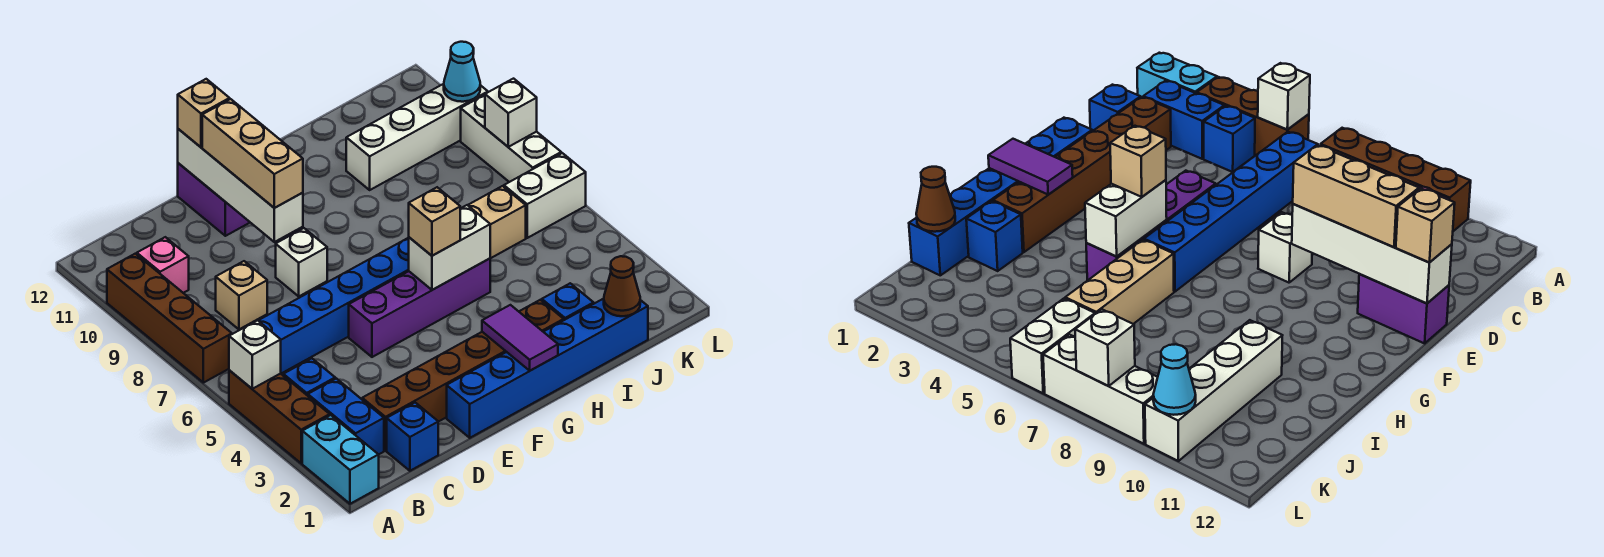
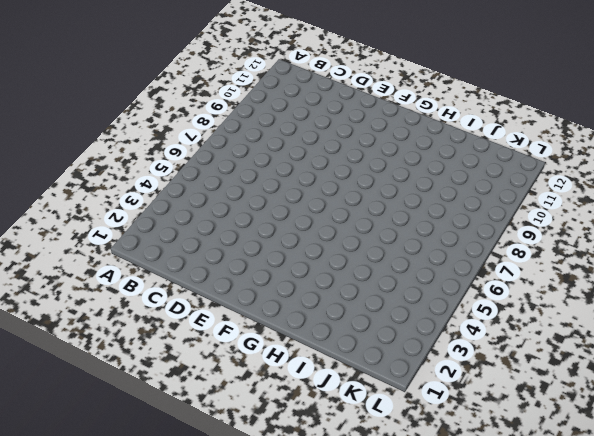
none -> cyan brick A1:A2 level 1
none -> brown brick A3:A5 level 1
none -> brown brick A7:A10 level 1

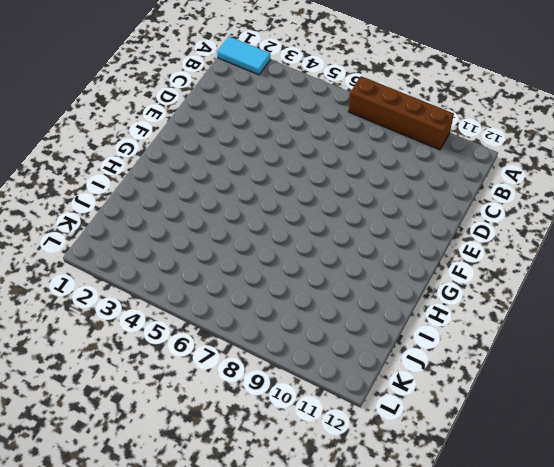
cyan tile A1:A2 level 1 -> cyan brick A1:A2 level 1
none -> brown brick A3:A5 level 1
none -> blue brick B2:B3 level 1
none -> blue brick B4 level 1

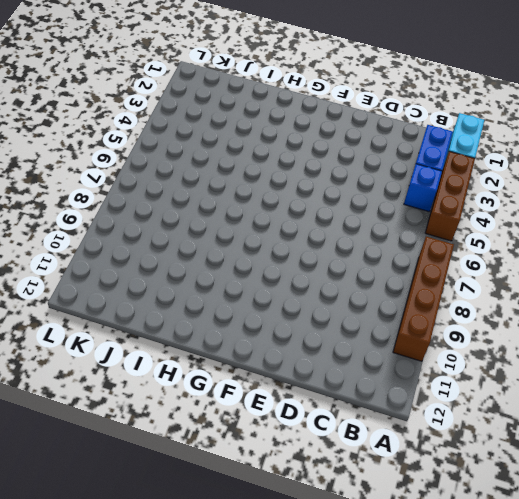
none -> blue brick B6:G6 level 1
none -> pink brick B10 level 1
none -> blue brick C1 level 1

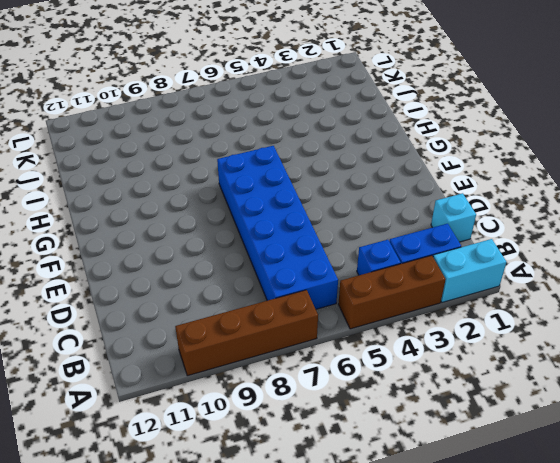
blue brick B6:G7 level 1 -> blue brick B6:G6 level 1
cyan brick C1 level 1 -> blue brick C1 level 1
none -> pink brick B10 level 1
none -> brown brick C2:H2 level 1
none -> tan brick C8 level 1

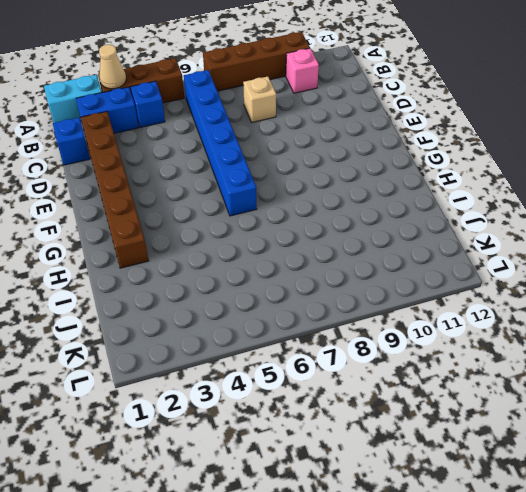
tan cone A3 level 2 -> none
none -> blue brick E1:J1 level 1
none -> purple brick E5:H5 level 1
none -> white brick E8 level 1

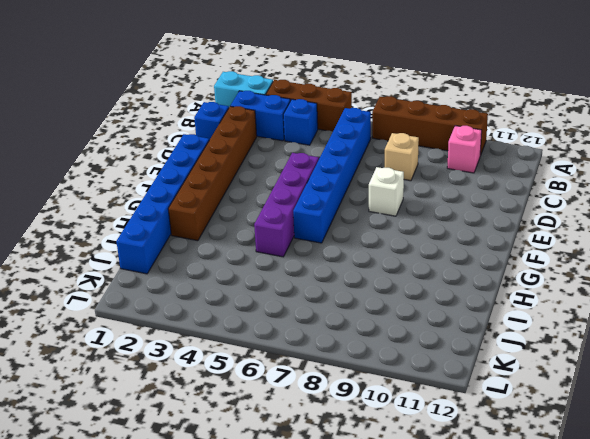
none -> purple brick E11:E12 level 1
none -> tan brick H6:J6 level 1
none -> blue brick I2 level 1

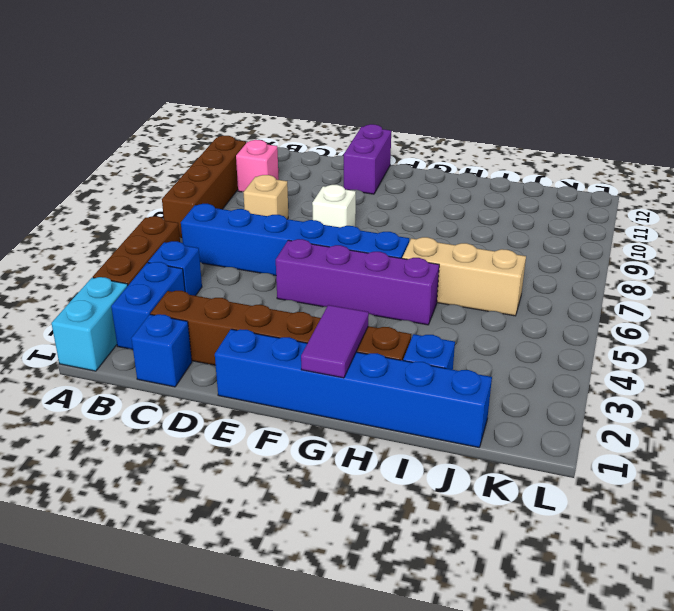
none -> white brick I10:L10 level 1
none -> white brick K6:L6 level 1
none -> white brick L7:L9 level 1

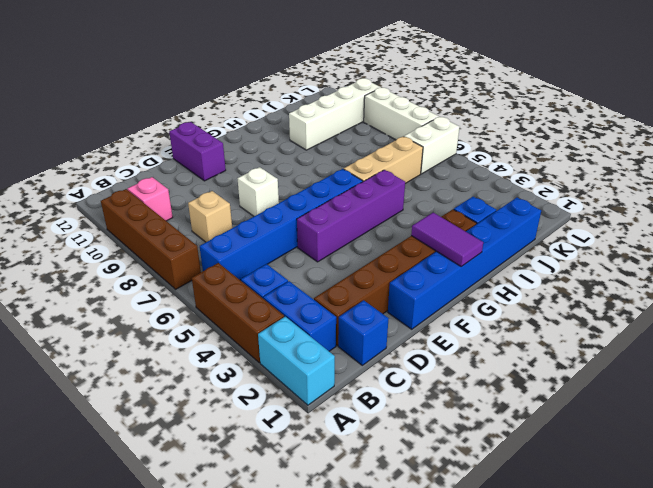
none -> white brick A5 level 2
none -> white brick E9:E12 level 2
none -> white brick G5:H5 level 2

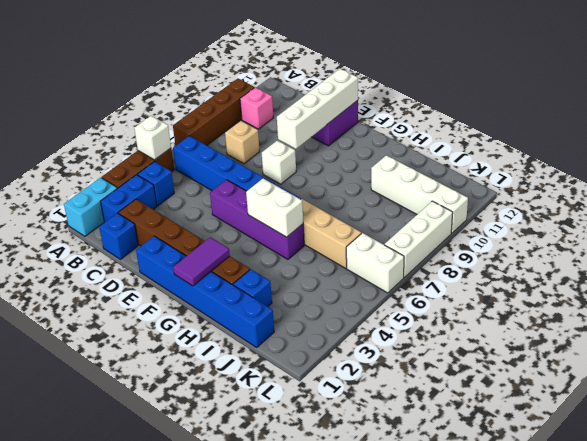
none -> brown cone J1 level 2
none -> white brick L8 level 2
none -> cyan cone L10 level 2

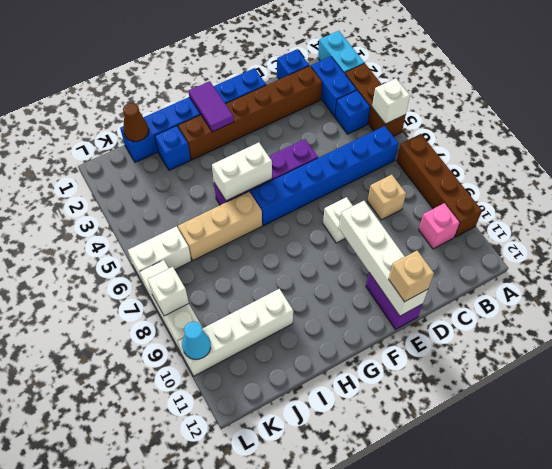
none -> tan brick E9:E11 level 3
none -> tan brick G5 level 3

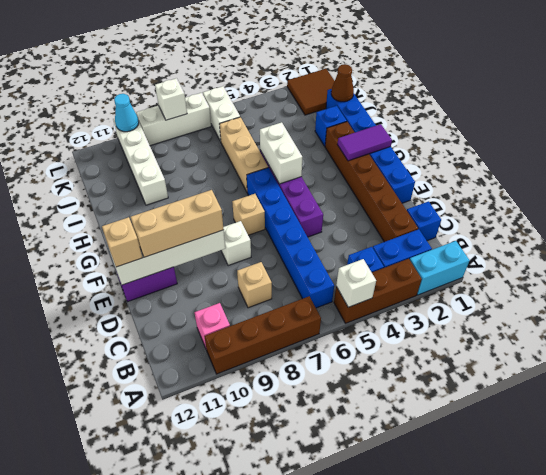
tan brick F7 level 1 -> tan brick G5 level 3
brown tile K1:L2 level 1 -> none

